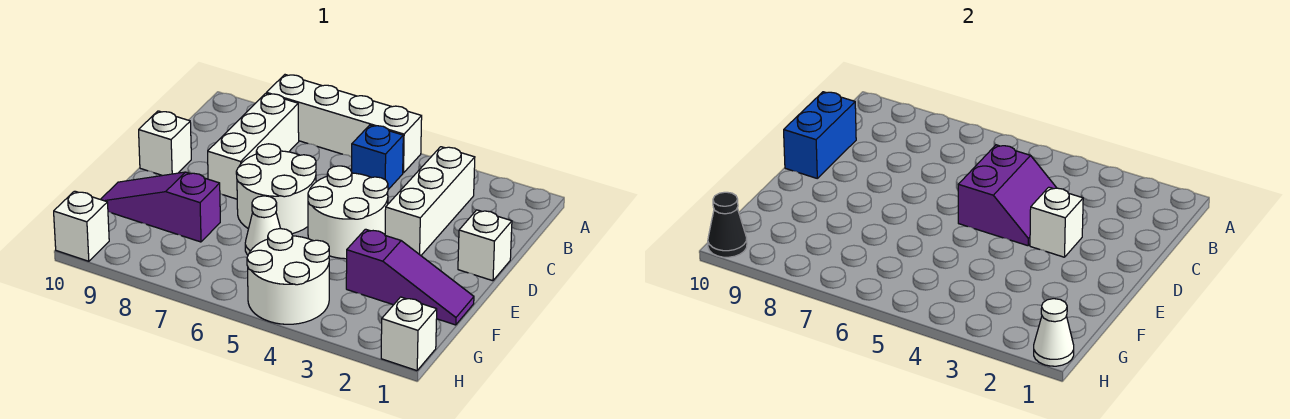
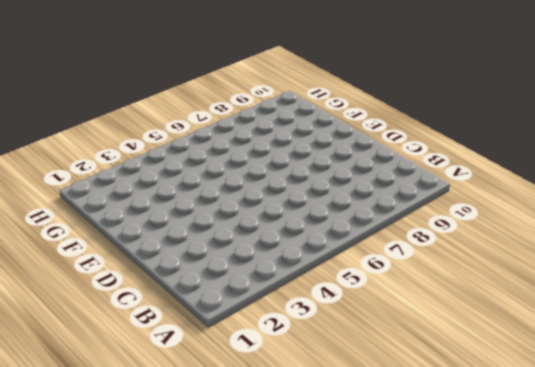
none -> white brick A5:A8 level 1
none -> white brick B3:D3 level 1
none -> blue brick B5 level 1

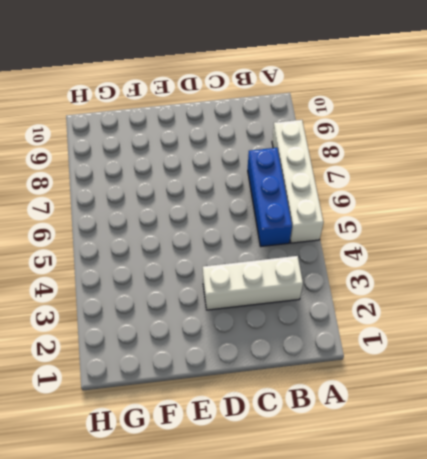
blue brick B5:B7 level 1 -> blue brick B5 level 1
none -> white brick B8:D8 level 1
none -> white brick D1 level 1
none -> white round brick D4:E5 level 1

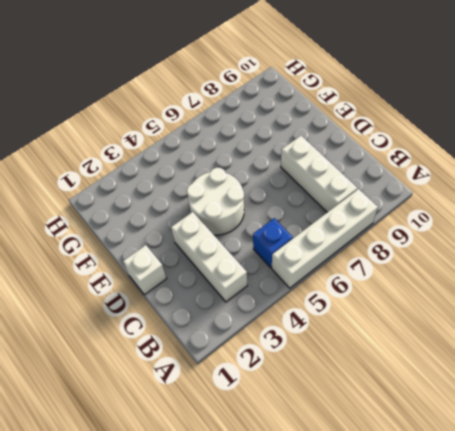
none -> white round brick D6:E7 level 1
none -> white brick D10 level 1
none -> purple slope F1:F3 level 1 top 3

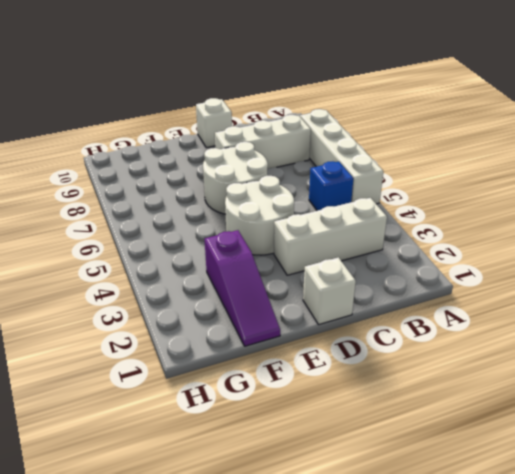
none -> white cone F6 level 1
none -> purple slope F8:F10 level 1 top 8
none -> white round brick G4:H5 level 1

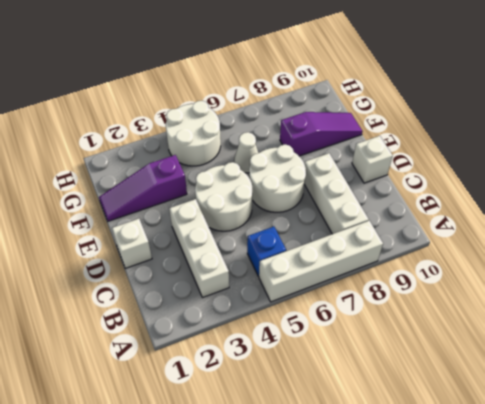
none -> white brick H1 level 1
none -> white brick H10 level 1
none -> purple slope C4:D5 level 2 top 5

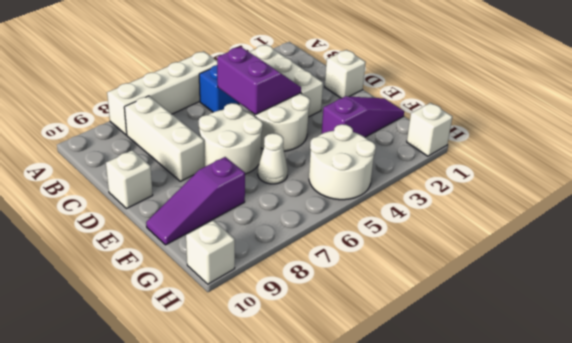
none -> blue brick C10:D10 level 2
none -> white brick D3 level 2
none -> white cone H1 level 2

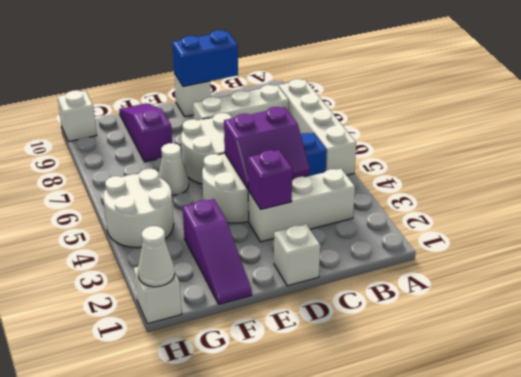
purple brick D3 level 2 -> white brick D3 level 2
none -> black cone H10 level 2

